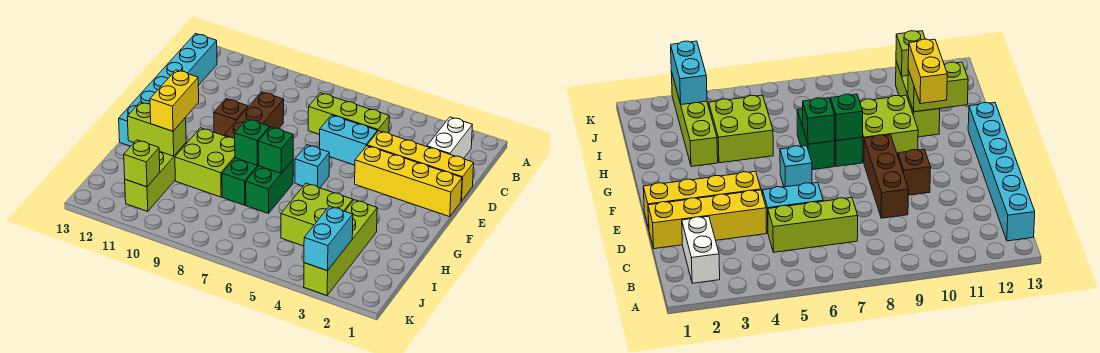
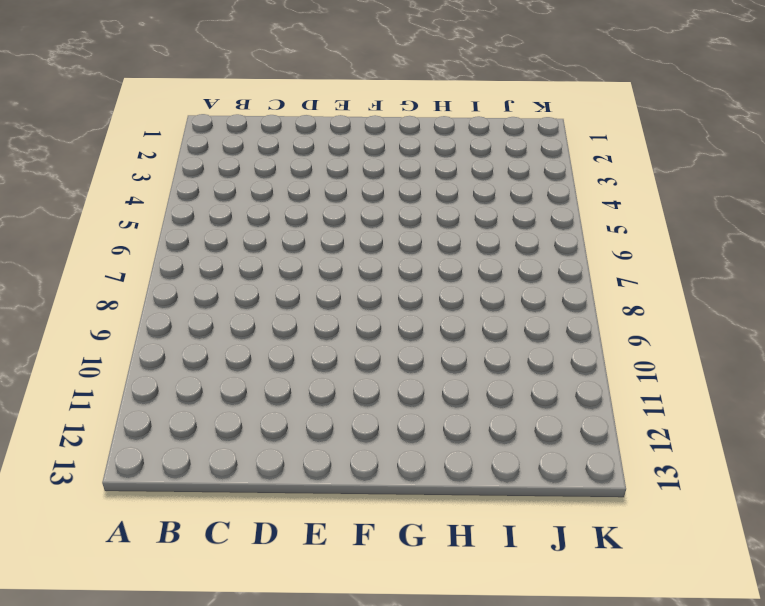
none -> white brick B2:C2 level 1
none -> cyan brick B13:G13 level 1
none -> lime brick C5:C7 level 1

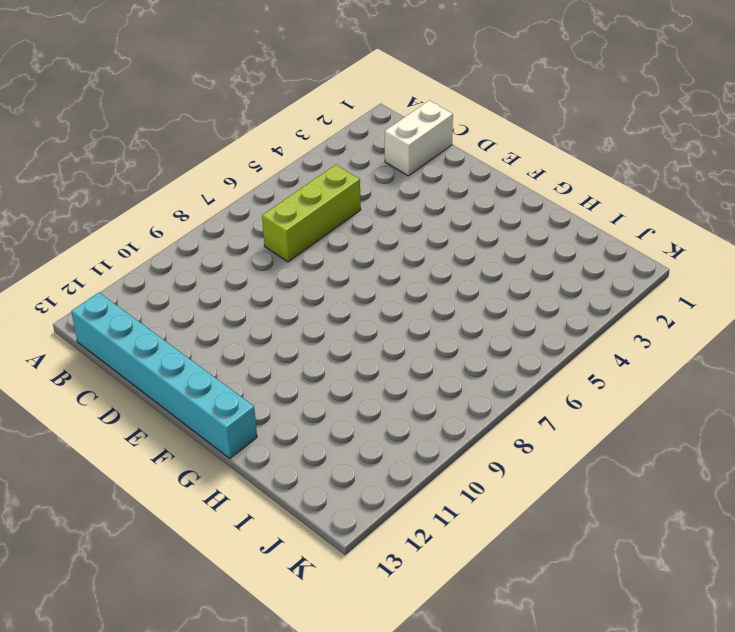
white brick C1:C2 level 1 -> white brick B2:C2 level 1
none -> yellow brick D1:D4 level 1
none -> cyan brick D5:D6 level 1
none -> brown brick D9:F9 level 1

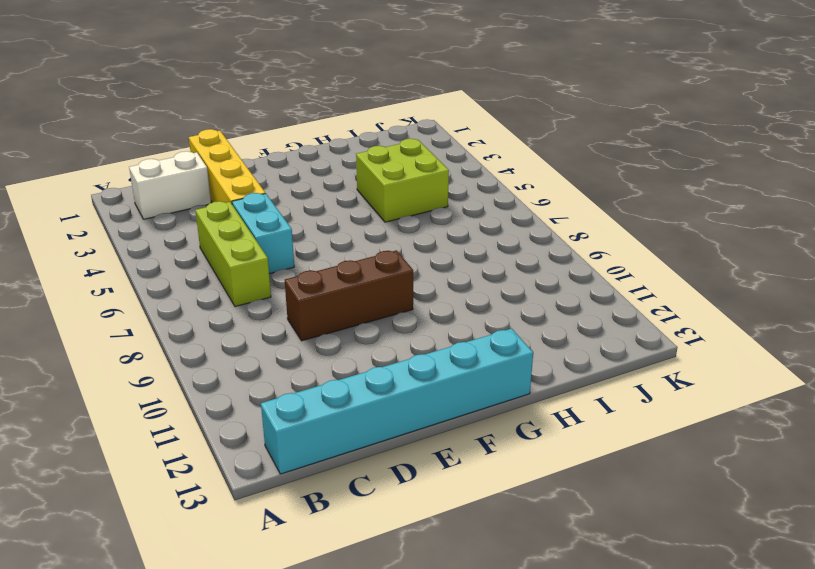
none -> yellow brick E1:E4 level 1
none -> brown brick E10 level 1
none -> cyan brick F6 level 1

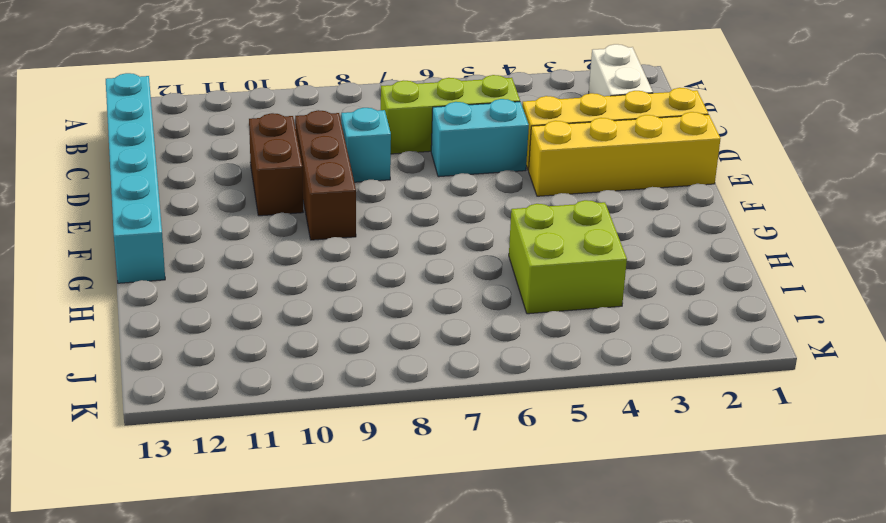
cyan brick D8 level 1 -> cyan brick F6 level 1
brown brick D10:E10 level 1 -> brown brick E10 level 1
none -> green brick G7:H7 level 1
none -> green brick G8:H8 level 1
none -> lime brick G9:H10 level 1

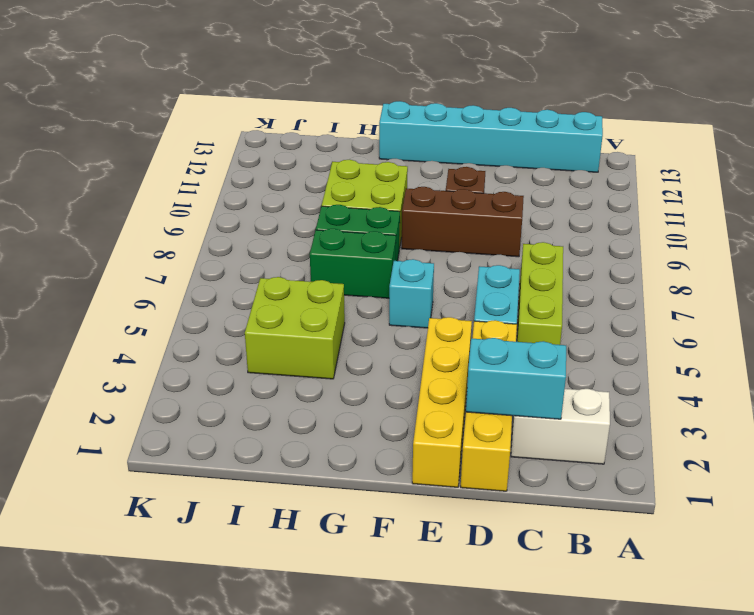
cyan brick C2:D2 level 2 -> cyan brick J3:K3 level 2
none -> lime brick H3:K3 level 1
none -> lime brick H11:J11 level 1
none -> green brick G7 level 2

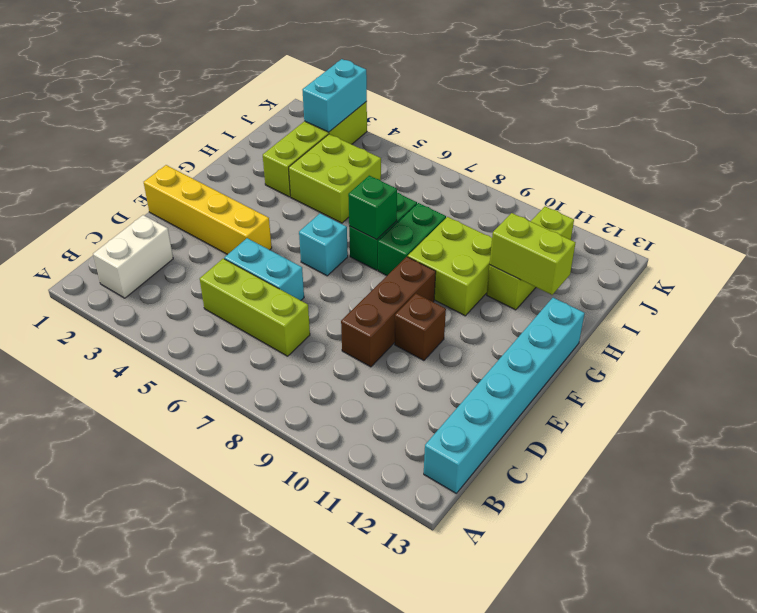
none -> yellow brick D1:D4 level 1
none -> green brick G8 level 2
none -> lime brick J11 level 2

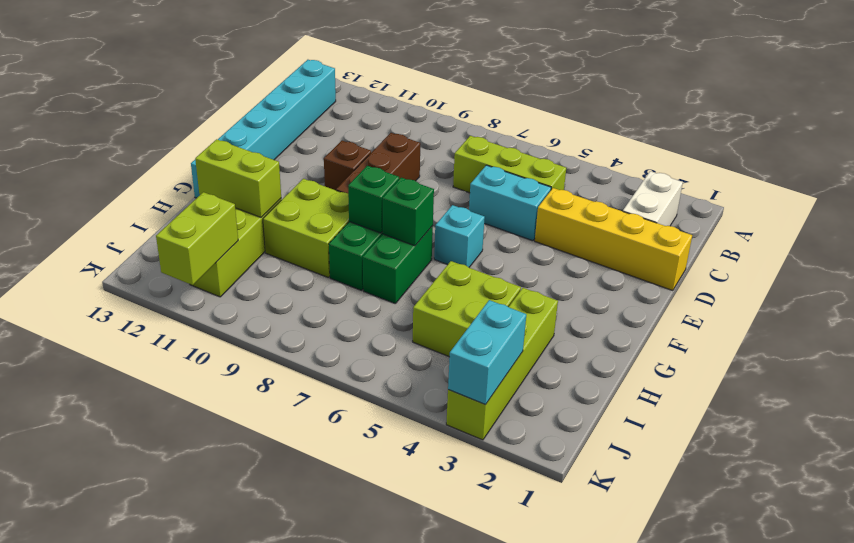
lime brick J11:K11 level 2 -> lime brick J11 level 2
none -> yellow brick E1:E4 level 1
none -> yellow brick G11:H11 level 3

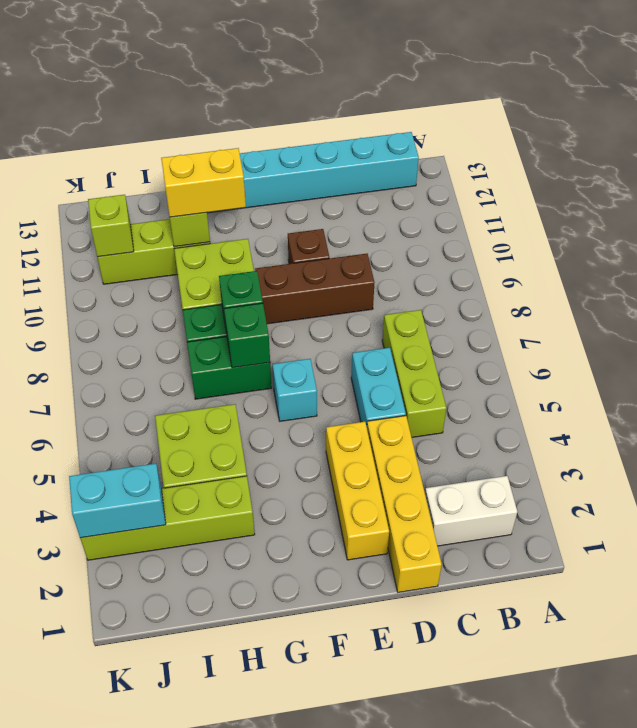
yellow brick E2:E4 level 1 -> yellow brick E1:E4 level 1

